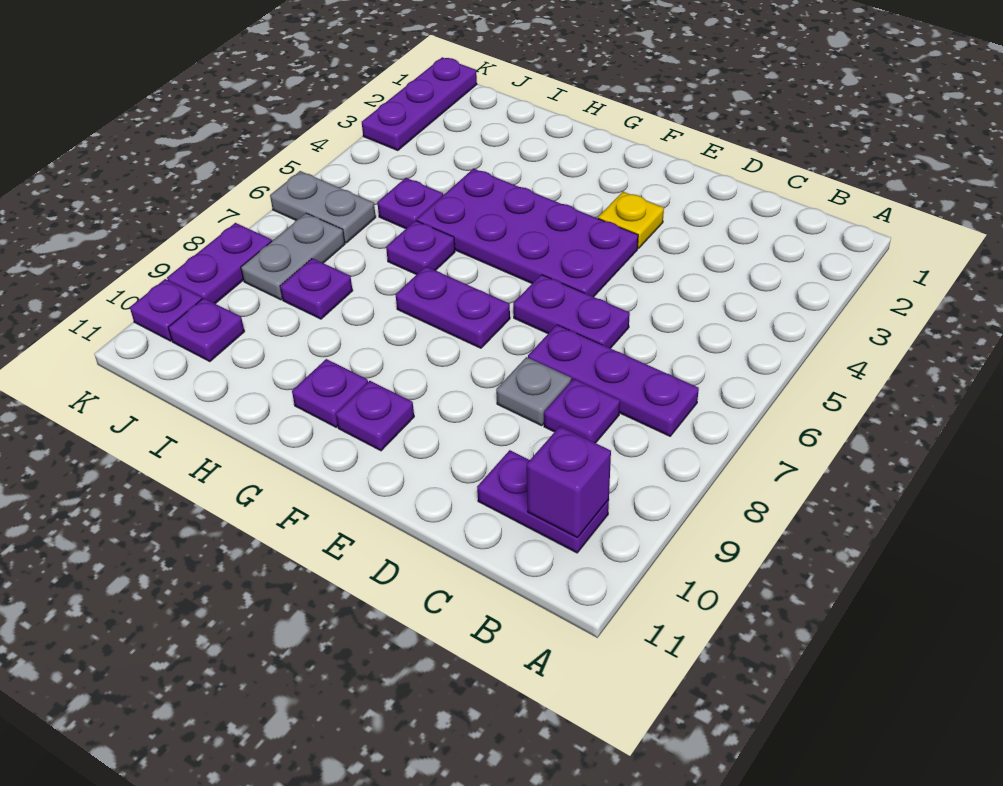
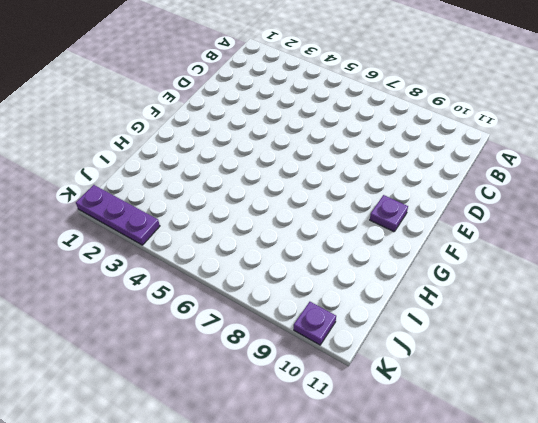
none -> purple plate B7:D7 level 1
none -> purple plate B10:C10 level 1
none -> purple plate C8 level 1

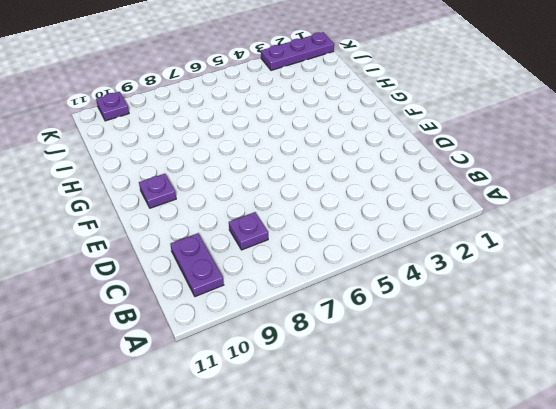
none -> purple plate B7:D7 level 1
none -> purple plate D6:E6 level 1
none -> grey plate D8 level 1

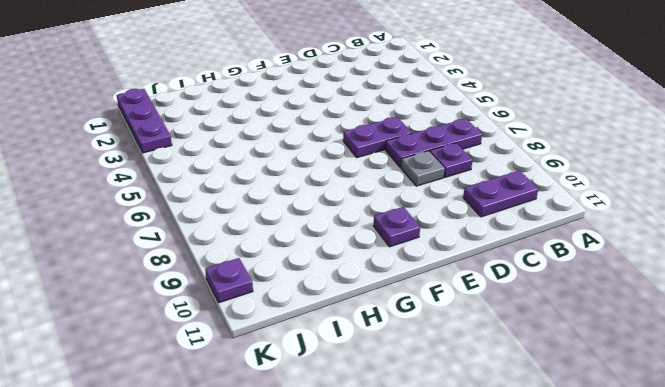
none -> yellow plate E3 level 1
none -> purple plate E4:H5 level 1
none -> purple plate F7:G7 level 1

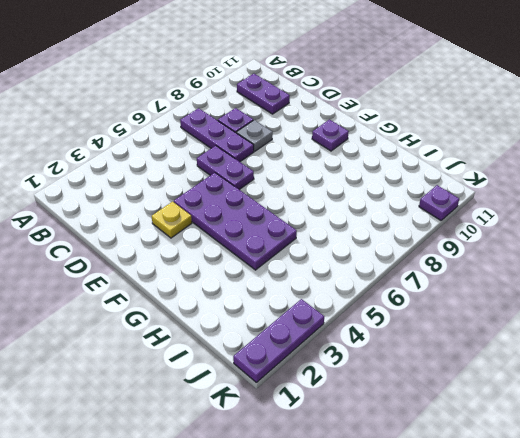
none -> purple plate F7:G7 level 1
none -> purple plate G10 level 1
none -> purple plate H6 level 1

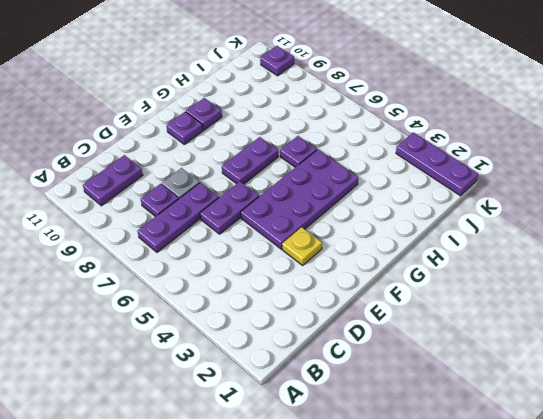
none -> purple plate I5 level 1
none -> purple plate I8 level 1
none -> grey plate J6:K6 level 1

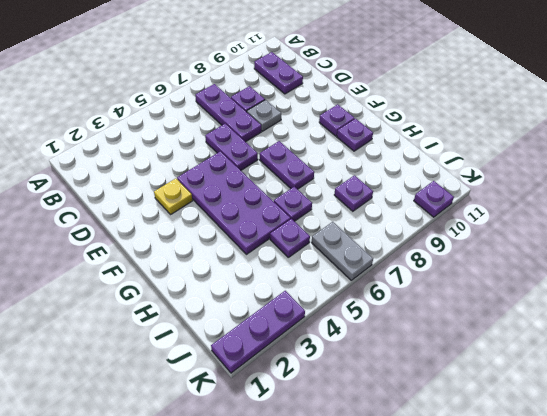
none -> grey plate J7:J8 level 1
none -> purple plate J10 level 1
none -> purple plate K8:K9 level 1

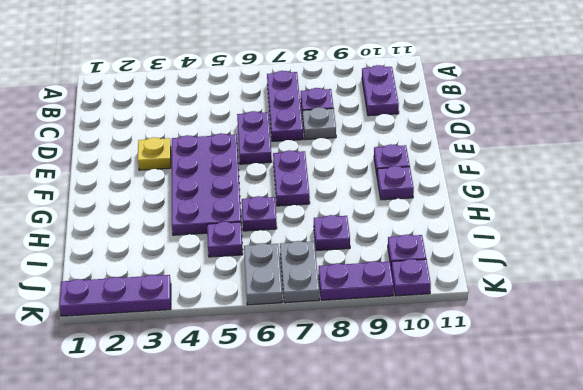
grey plate J7:K7 level 1 -> grey plate J7:J8 level 1
none -> purple brick B10 level 2

